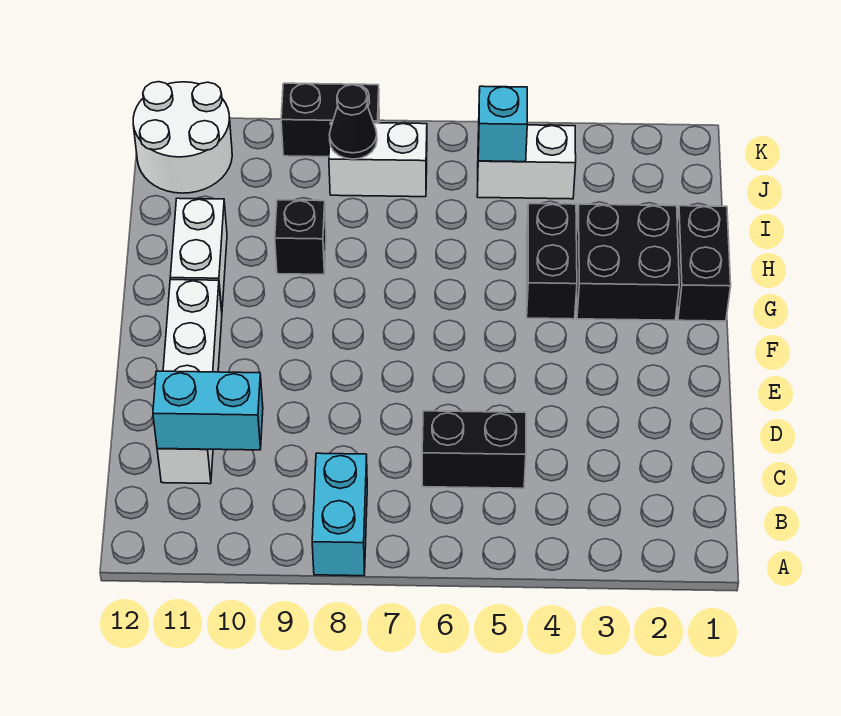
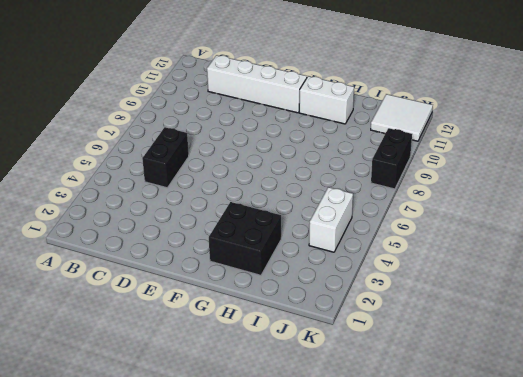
white tile J11:K12 level 1 -> white round brick J11:K12 level 1
none -> cyan brick A8:B8 level 1
none -> black brick G1:H1 level 1
none -> black brick G4:H4 level 1

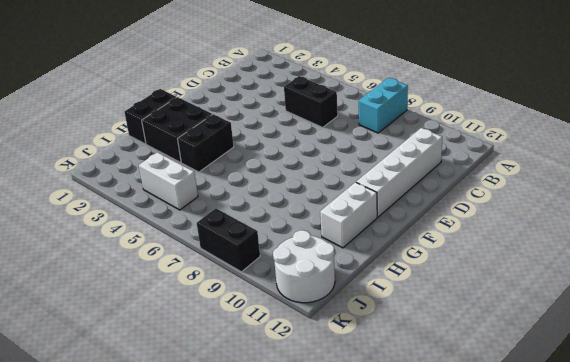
none -> black brick H9 level 1
none -> white brick J7:J8 level 1
none -> cyan brick C10:C11 level 2

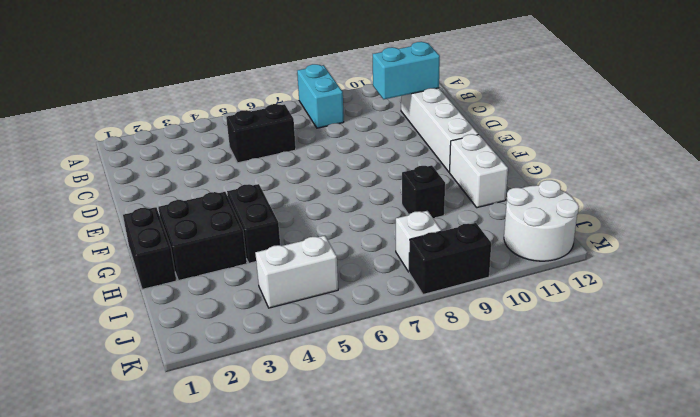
white brick J8 level 1 -> white brick J7:J8 level 1
none -> cyan brick J5 level 2
none -> black cone J8 level 2

